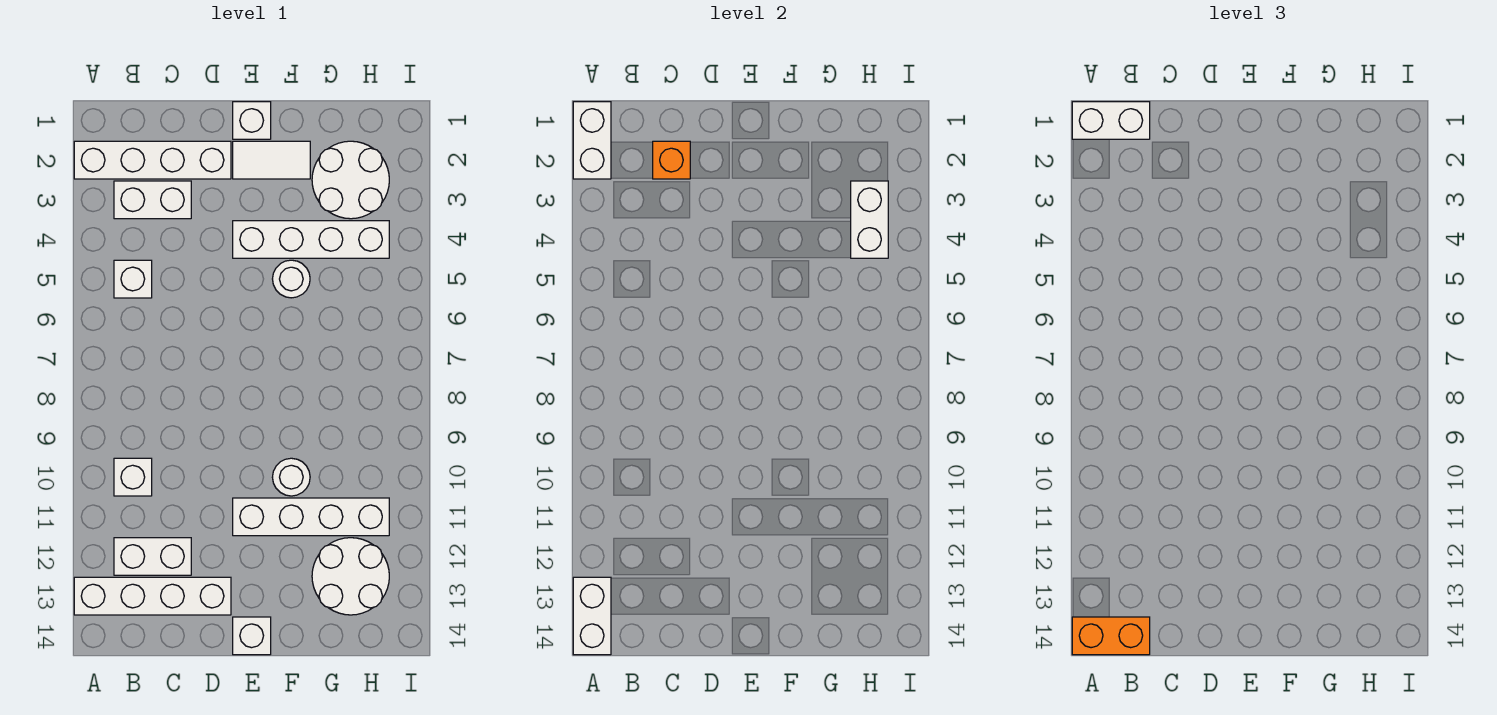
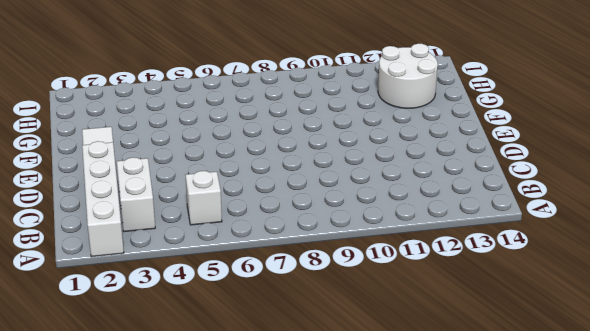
none -> white brick A13:D13 level 1
none -> white brick B10 level 1
none -> white brick B12:C12 level 1

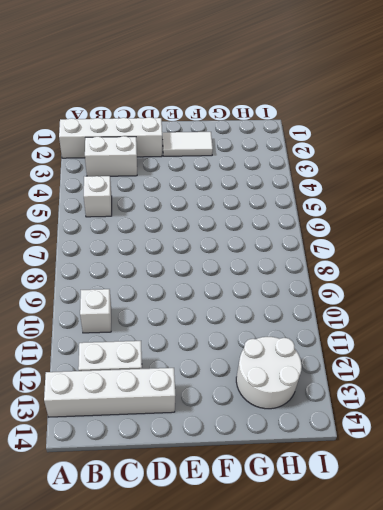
none -> white brick E1 level 1
none -> white brick E4:H4 level 1
none -> white brick E11:H11 level 1

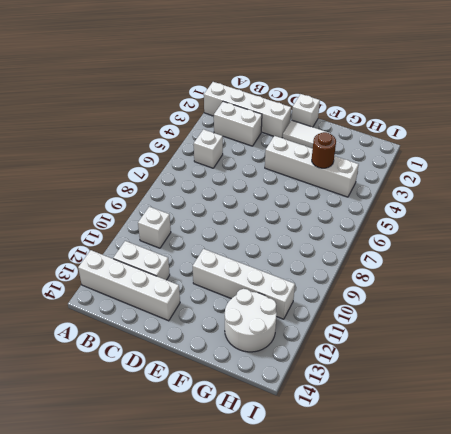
brown round brick G4 level 2 -> none
none -> white brick E14 level 1
none -> white round brick F5 level 1
none -> white round brick F10 level 1

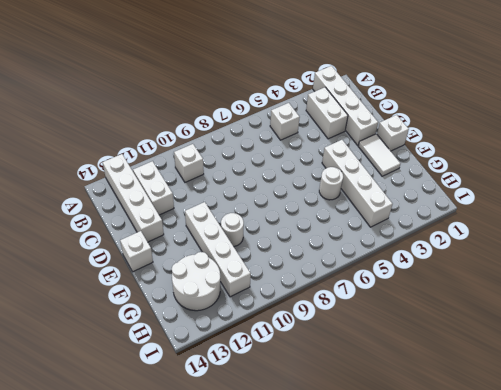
none -> white round brick G2:H3 level 1
none -> white brick A1:A2 level 2
none -> white brick A13:A14 level 2

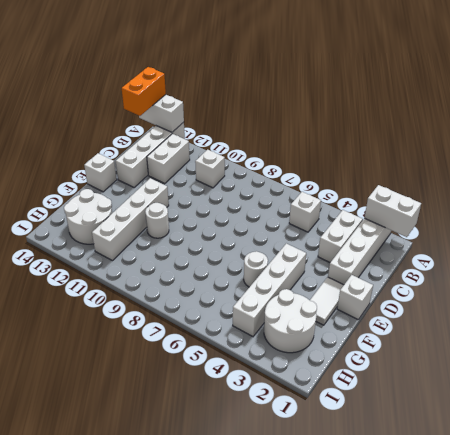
none -> orange brick C2 level 2
none -> white brick H3:H4 level 2
none -> white brick A1:B1 level 3

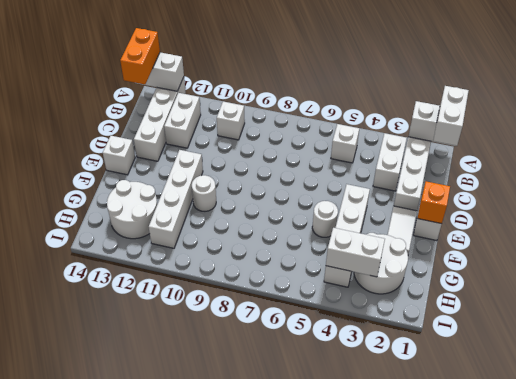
orange brick E1 level 2 -> orange brick C2 level 2

